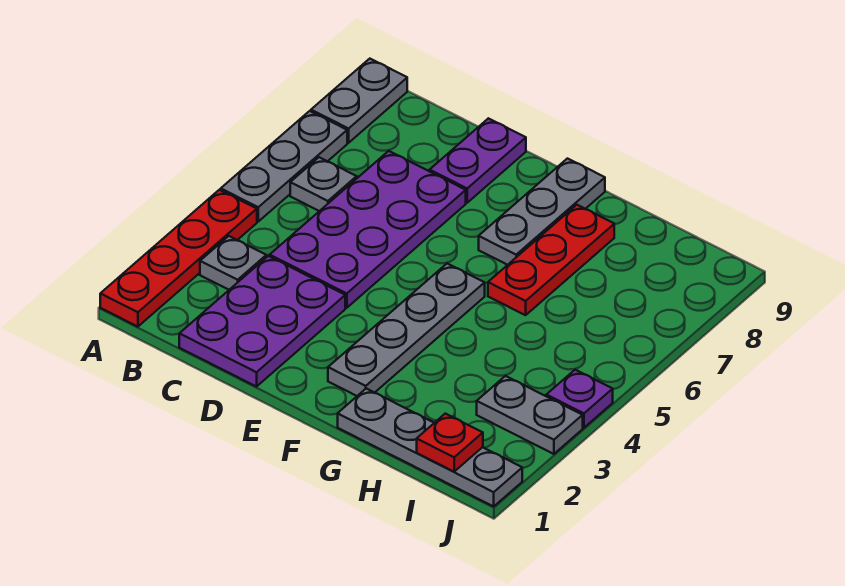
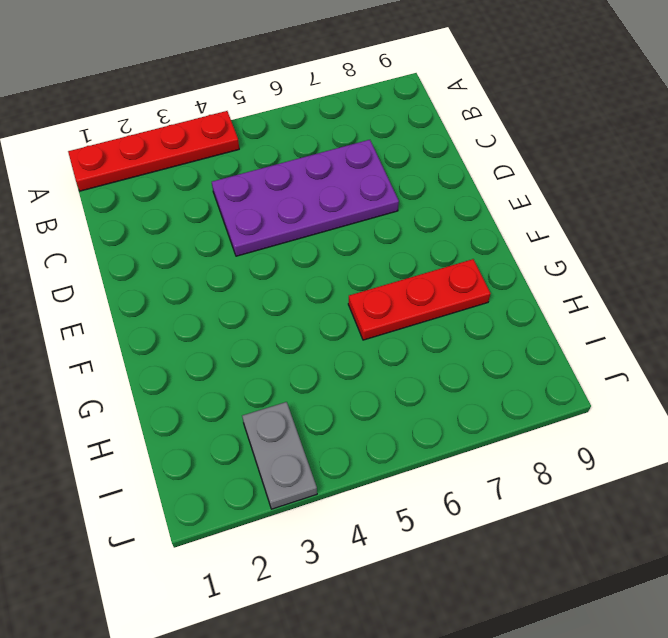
none -> grey plate A5:A7 level 1
none -> grey plate A8:A9 level 1
none -> grey plate B3 level 1

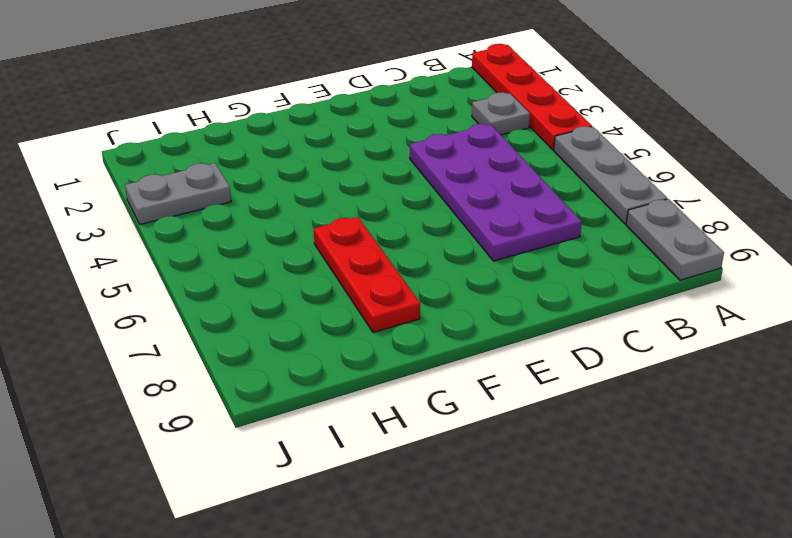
none -> grey plate B6 level 1
none -> purple plate C1:D3 level 1
none -> purple plate D8:D9 level 1

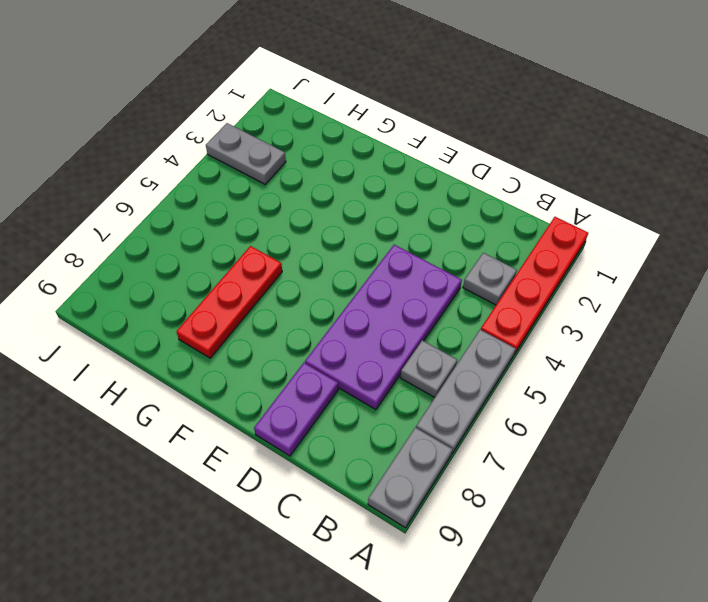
none -> purple plate C1:D3 level 1
none -> grey plate F2:F5 level 1
none -> grey plate F7:F9 level 1

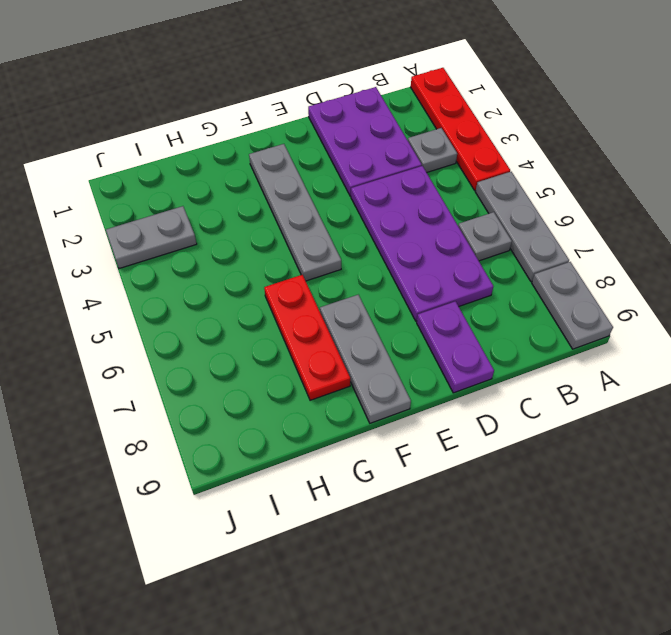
none -> grey plate G1:J1 level 1
none -> purple plate J4 level 1
none -> red plate I1 level 2

